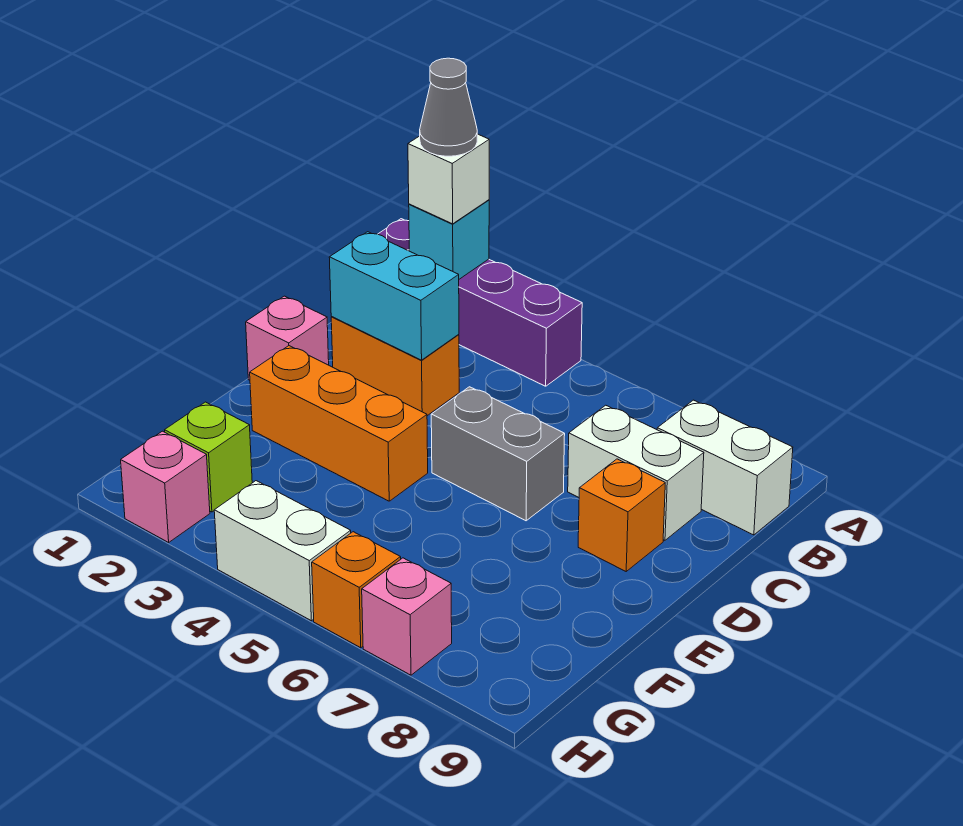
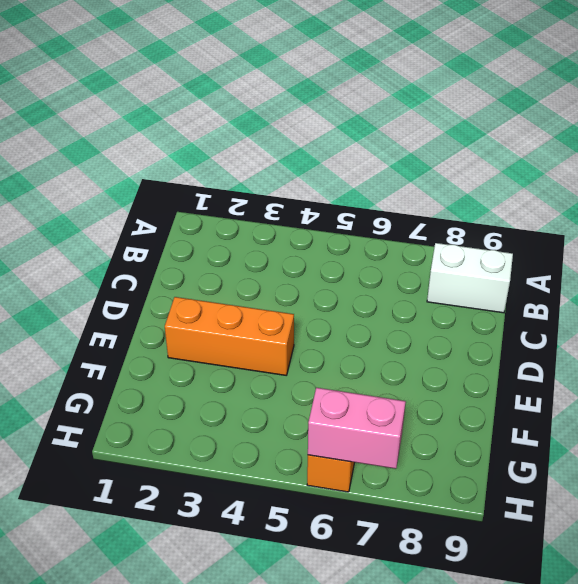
pink brick H6:H7 level 2 -> none
none -> purple brick A1:A4 level 1
none -> orange brick C2:C3 level 1
none -> white brick C7:C8 level 1

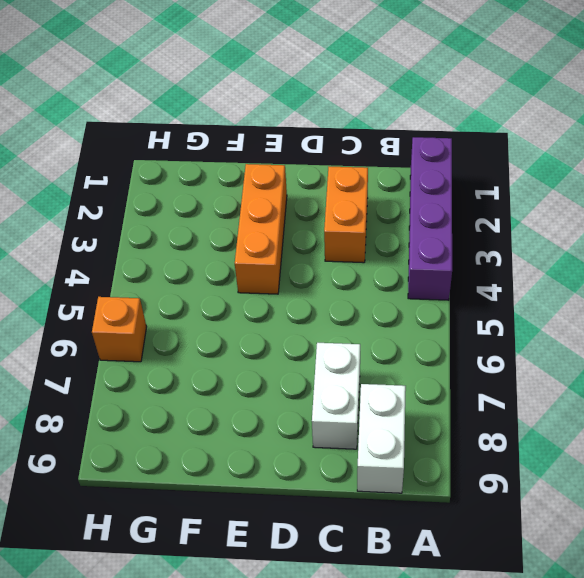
none -> pink brick D1 level 1
none -> grey brick D5:D6 level 1
none -> orange brick D8 level 1

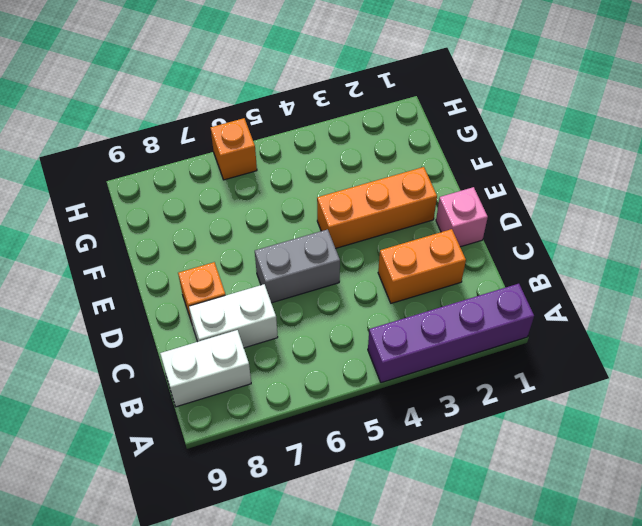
none -> lime brick G2 level 1
none -> pink brick H2 level 1
none -> white brick H4:H5 level 1

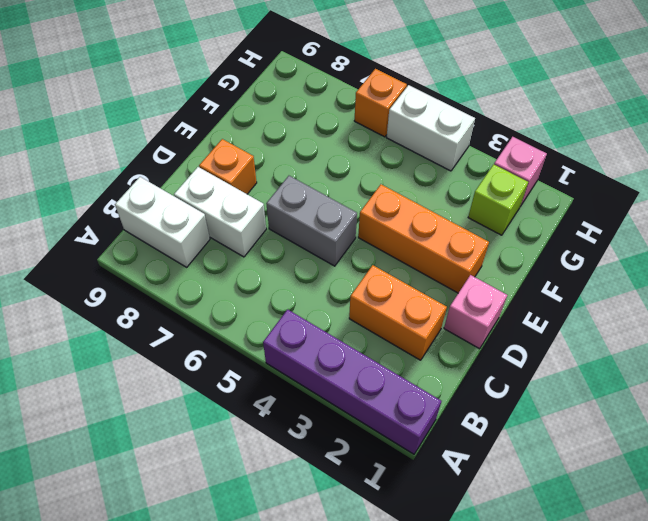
none -> pink brick H7 level 1
none -> cyan brick A2 level 2
none -> cyan brick C2:C3 level 2

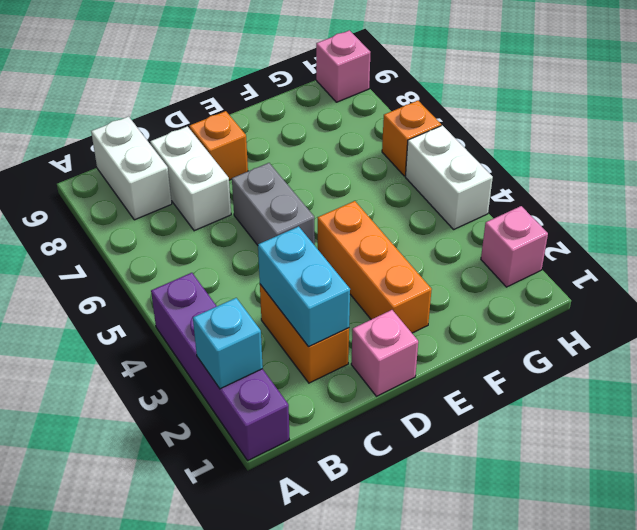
pink brick H9 level 1 -> pink brick H7 level 1
none -> lime brick G2 level 1
none -> white brick A2 level 3
none -> grey cone A2 level 4

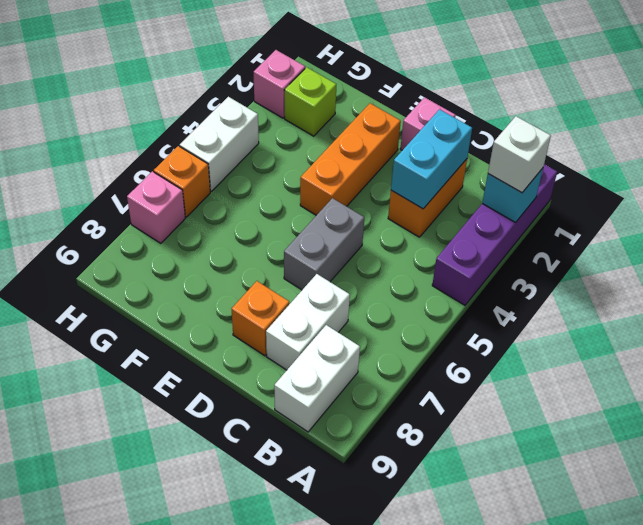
none -> grey cone A2 level 4

